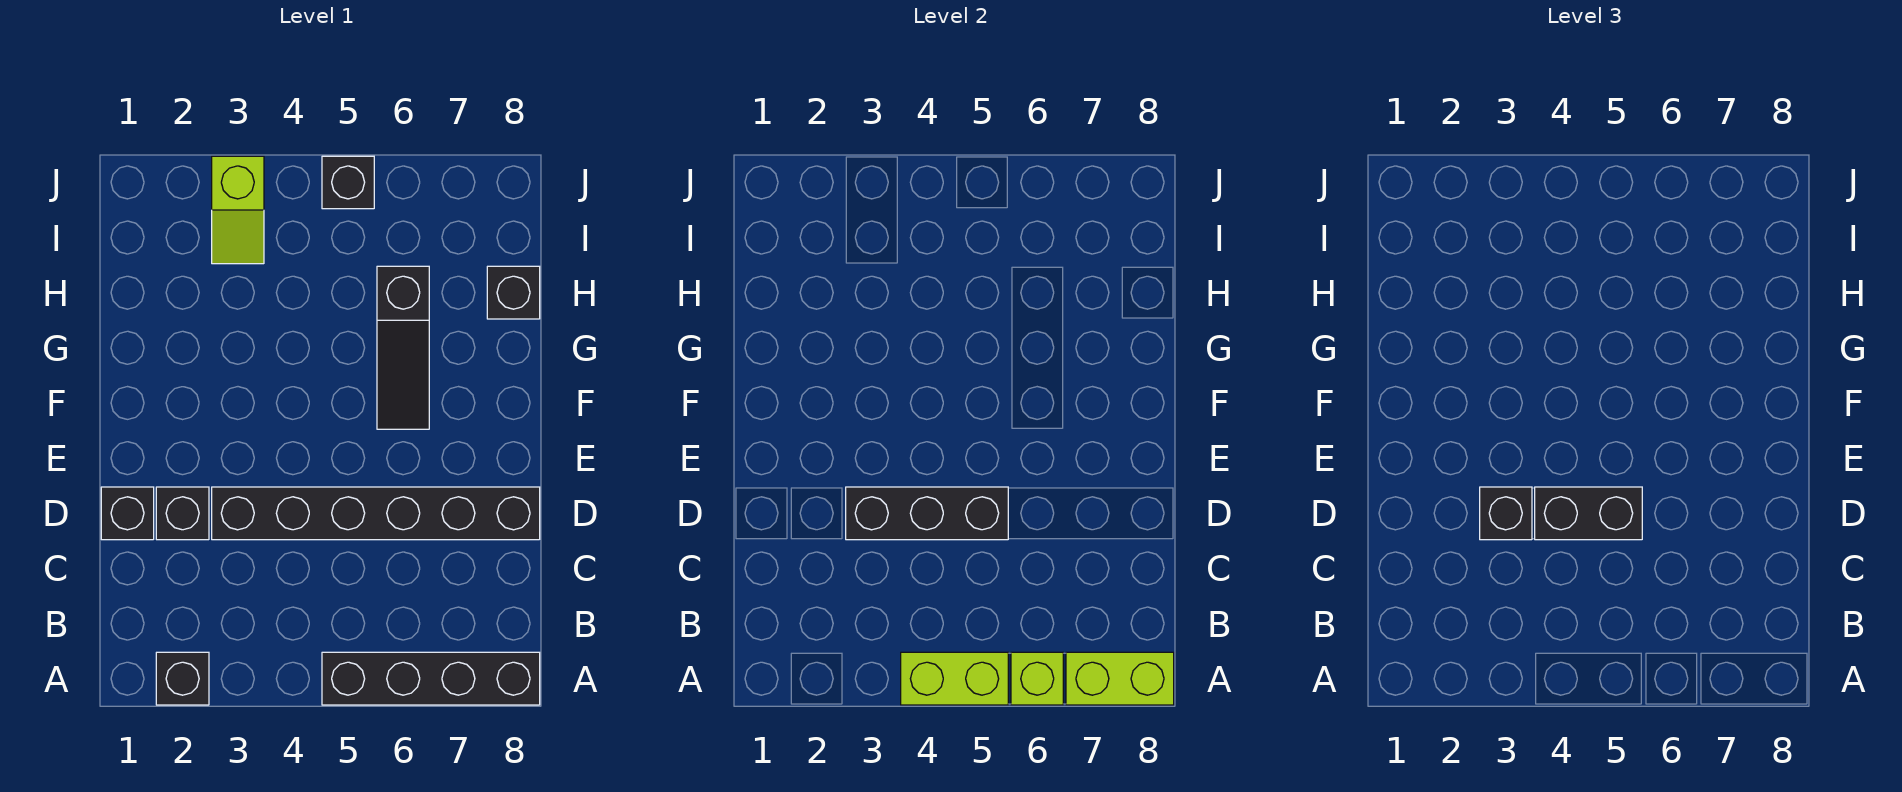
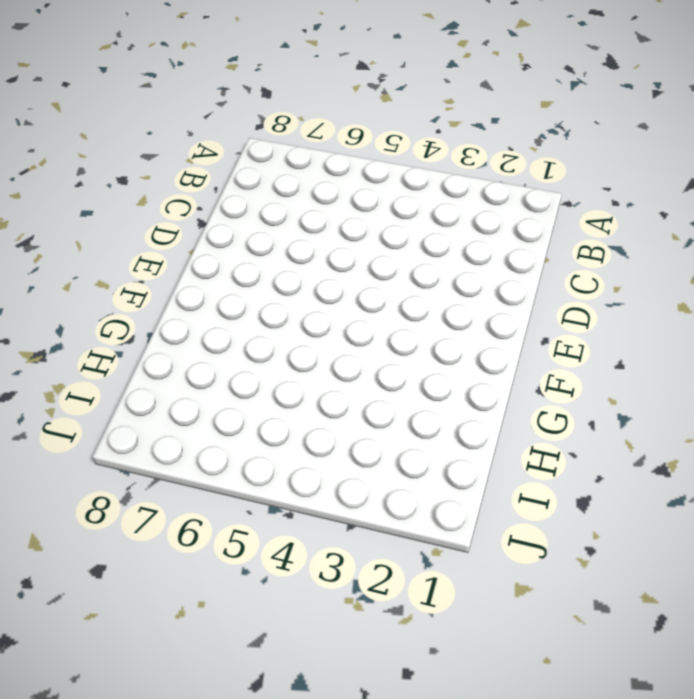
none -> black brick A2 level 1
none -> black brick A5:A8 level 1
none -> black brick D1 level 1

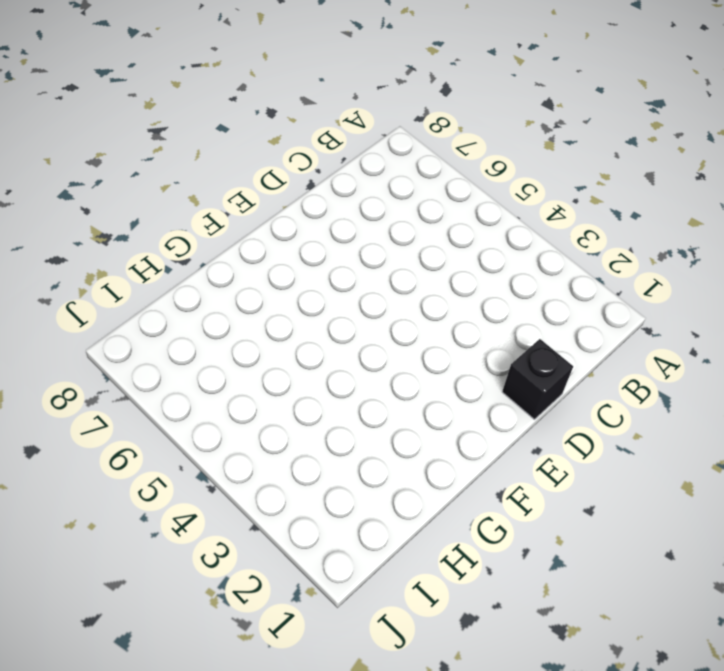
none -> black brick A2 level 1
none -> black brick A5:A8 level 1
none -> black brick D2 level 1

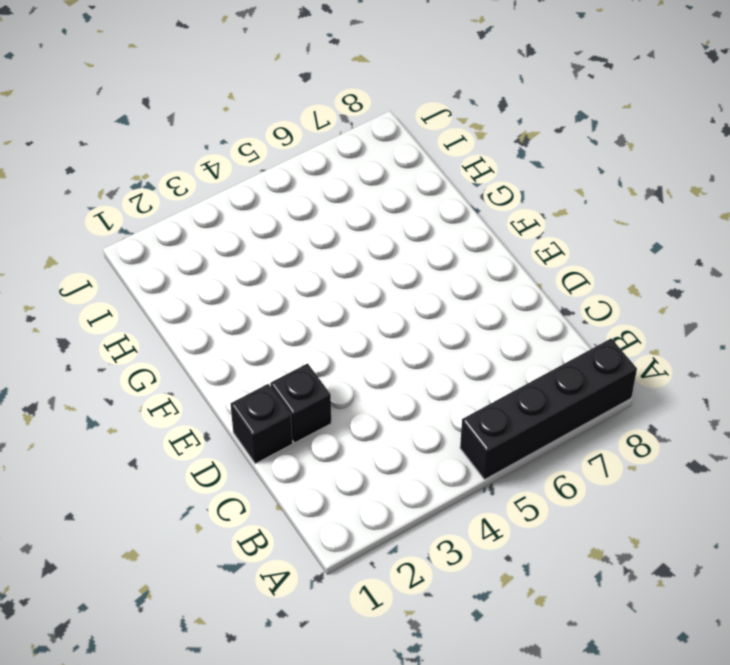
none -> black brick A2 level 1
none -> black brick D3:D8 level 1
none -> black slope F6:H6 level 1 top H

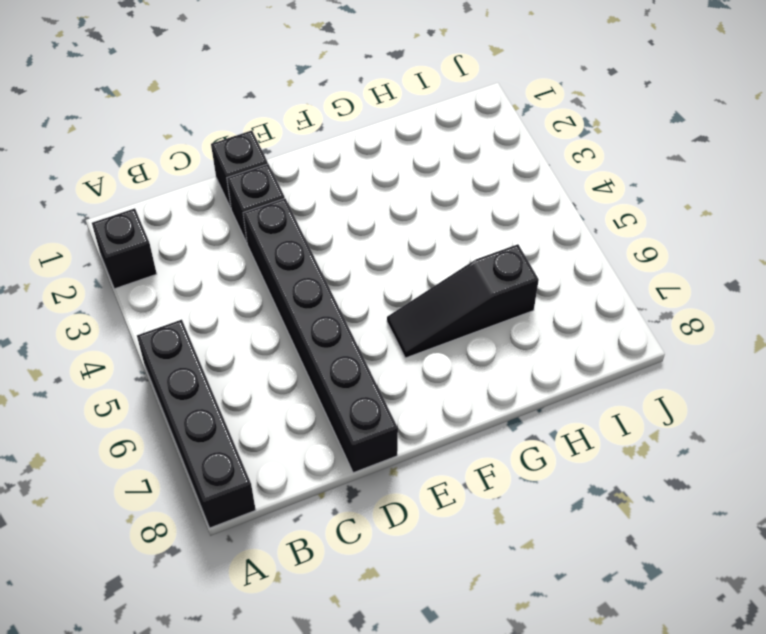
none -> black brick H8 level 1
none -> lime slope I3:J3 level 1 top J
none -> black brick J5 level 1

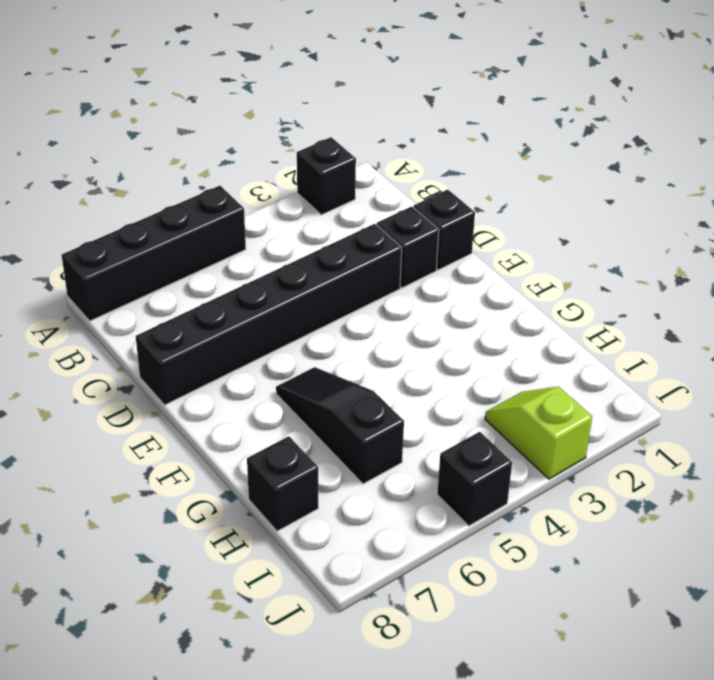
none -> lime brick A4:A5 level 2
none -> lime brick A6 level 2
none -> lime brick A7:A8 level 2

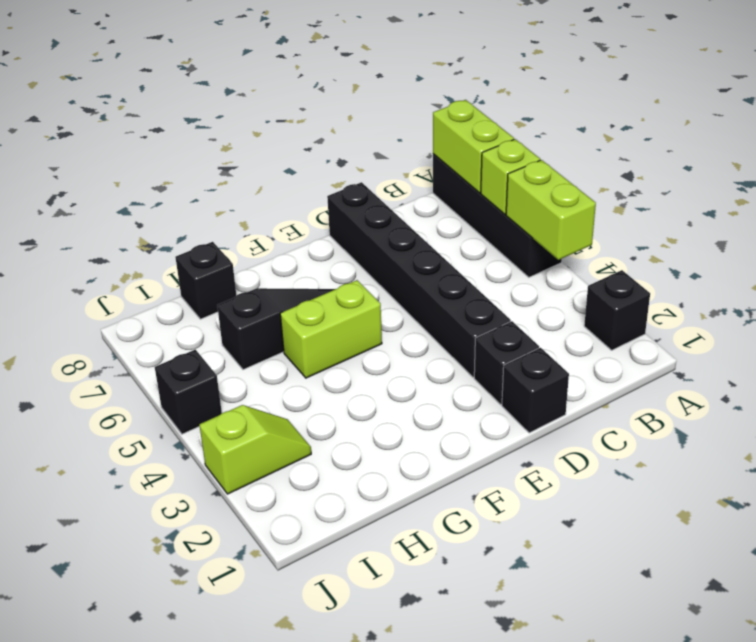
lime brick F5:G5 level 1 -> none
none -> black brick D3:D5 level 2
none -> black brick D3 level 3
none -> black brick D4:D5 level 3

